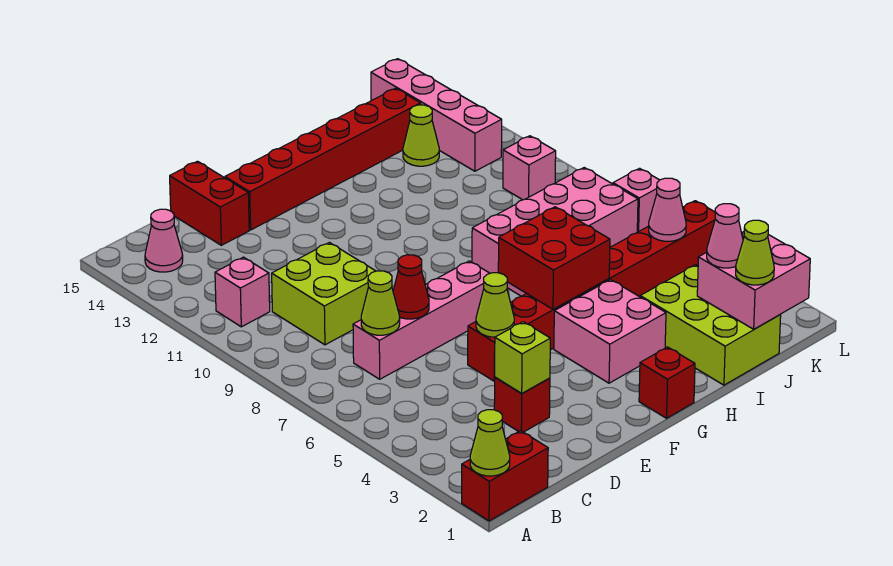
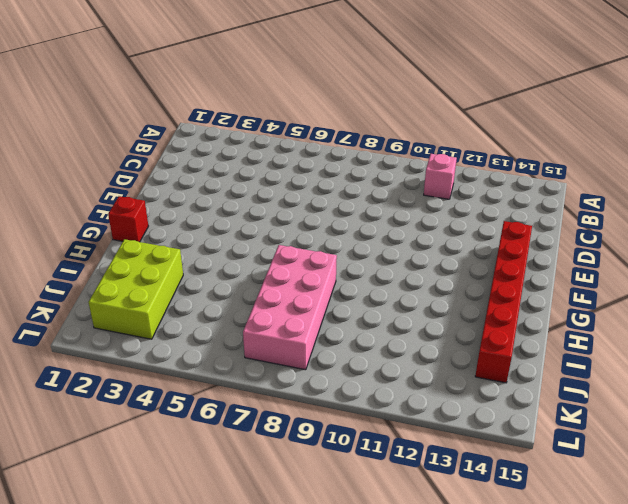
lime brick I2:K3 level 1 -> lime brick I1:J3 level 1
none -> red brick A1:B1 level 1
none -> pink cone B14 level 1
none -> pink brick C7:F7 level 1

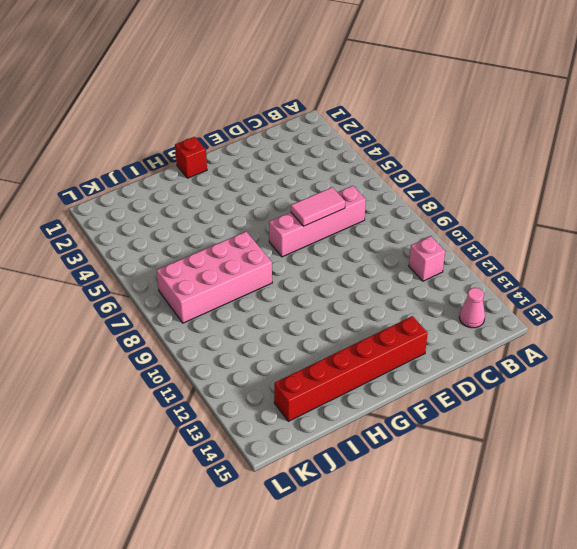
pink tile D7:E7 level 2 -> red cone D7 level 2
none -> red brick A1:B1 level 1
none -> lime brick C9:D10 level 1
none -> red brick D3 level 1

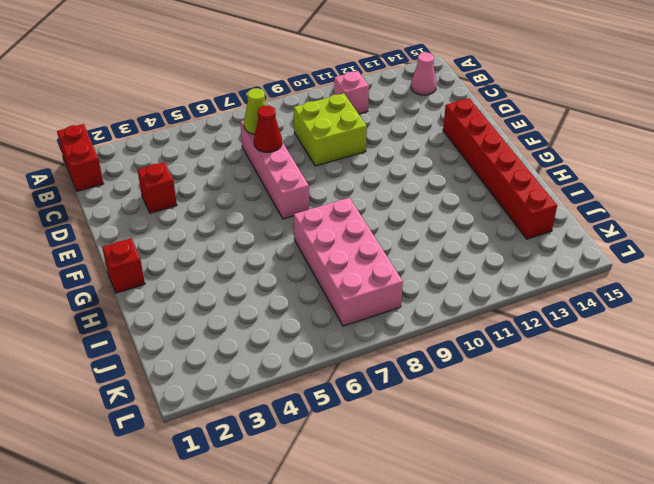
none -> red brick D14:D15 level 1
none -> red brick E5:L5 level 1
none -> pink brick G3:H4 level 1

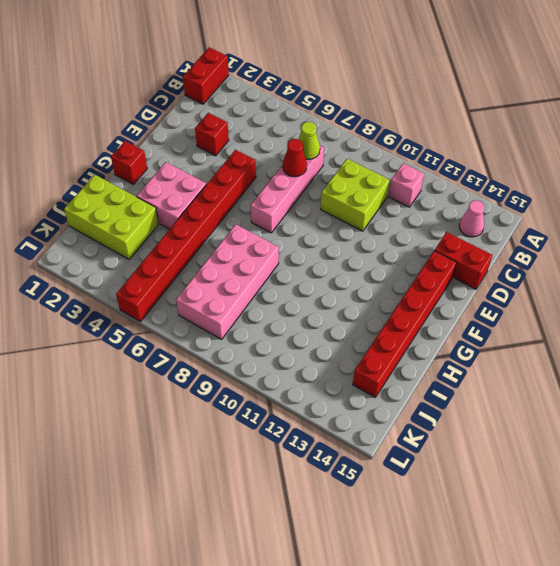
none -> lime cone J13 level 1
none -> pink brick K10 level 1
none -> pink brick K12:K15 level 1

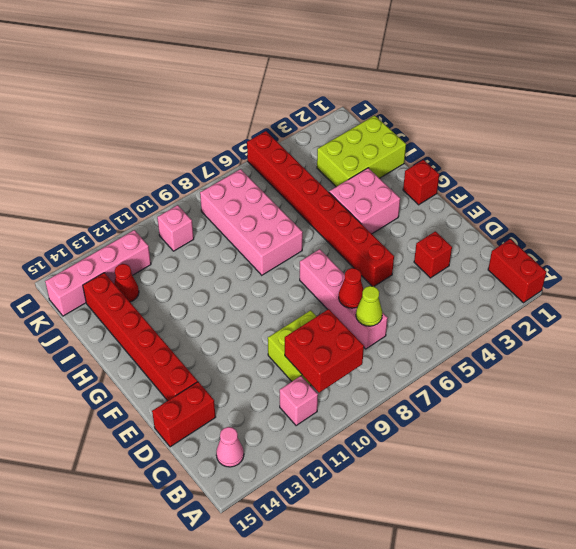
red brick B9:C10 level 2 -> red brick G5:H6 level 2
red cone J13 level 1 -> lime cone J13 level 1
none -> pink brick L7 level 1
none -> lime cone A1 level 2
none -> lime brick D3 level 2

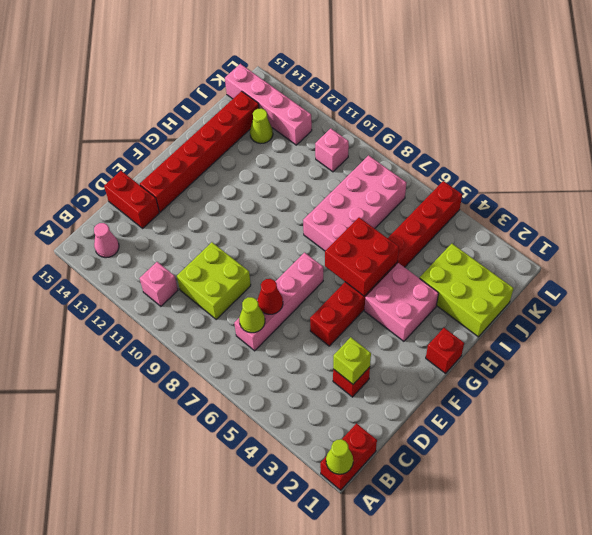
none -> pink brick L7 level 1
none -> lime cone E5 level 2
none -> pink brick J1:K2 level 2

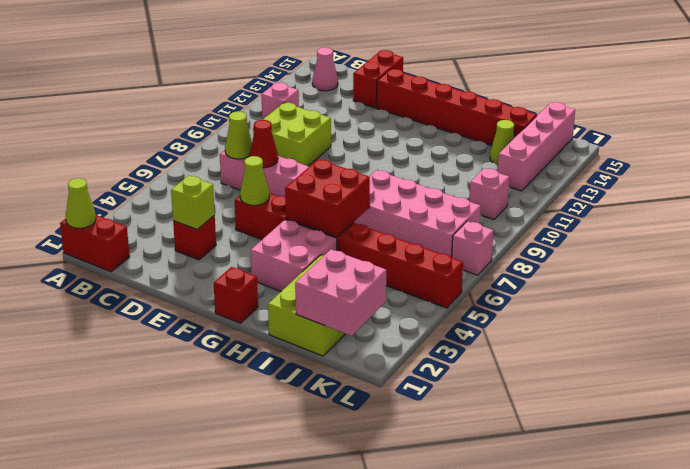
none -> pink cone K5 level 2
none -> lime cone J1 level 3
none -> pink cone J2 level 3

